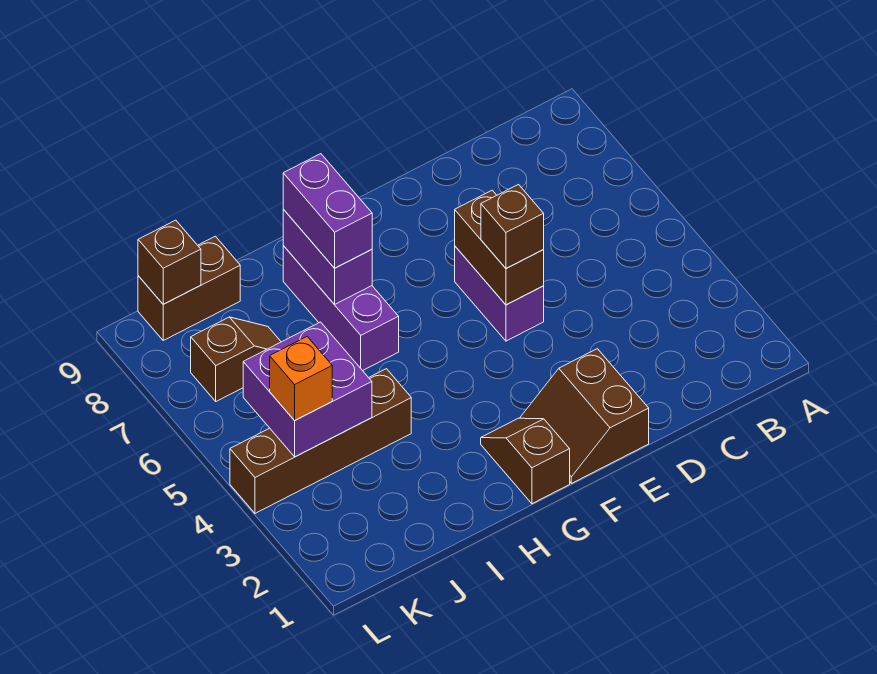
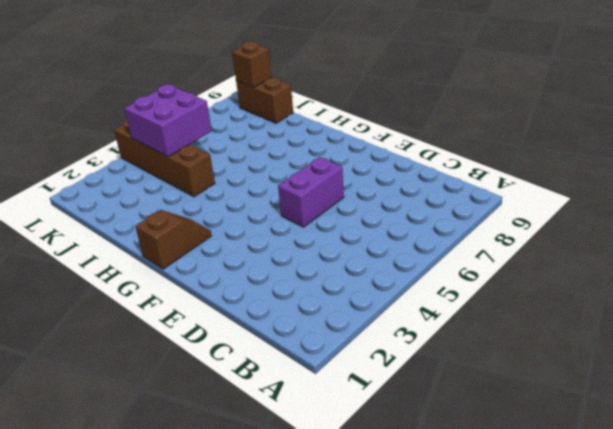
none -> brown slope E1:F2 level 1 top E
none -> purple brick H6:H8 level 1
none -> brown slope J7:K7 level 1 top K

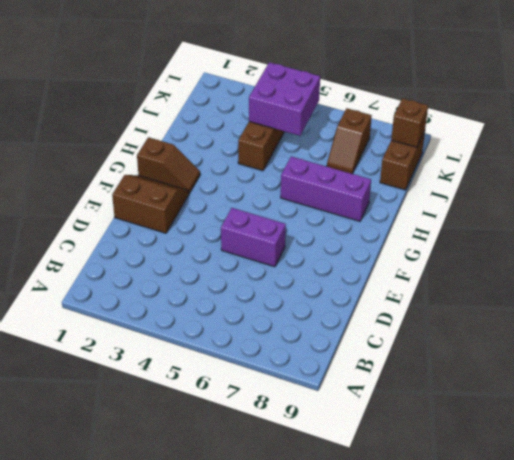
none -> brown brick E5:E6 level 2
none -> purple brick H7:H8 level 2
none -> brown brick E5 level 3

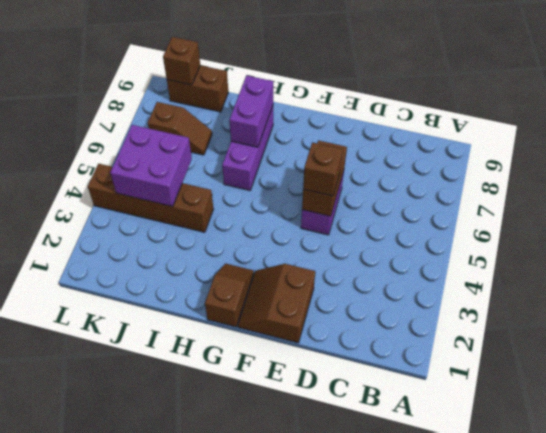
none -> purple brick H7:H8 level 3
none -> orange brick K4 level 3

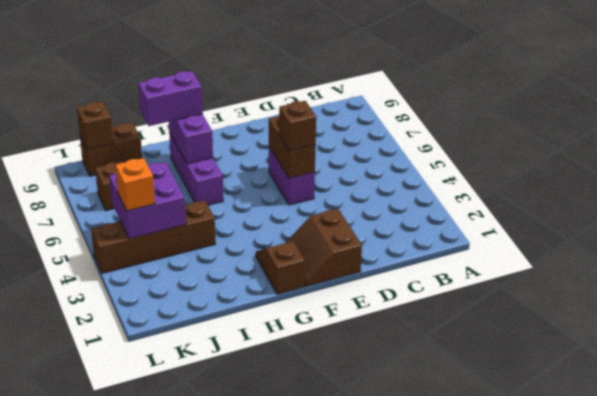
purple brick H8:I8 level 3 -> purple brick H7:H8 level 3

